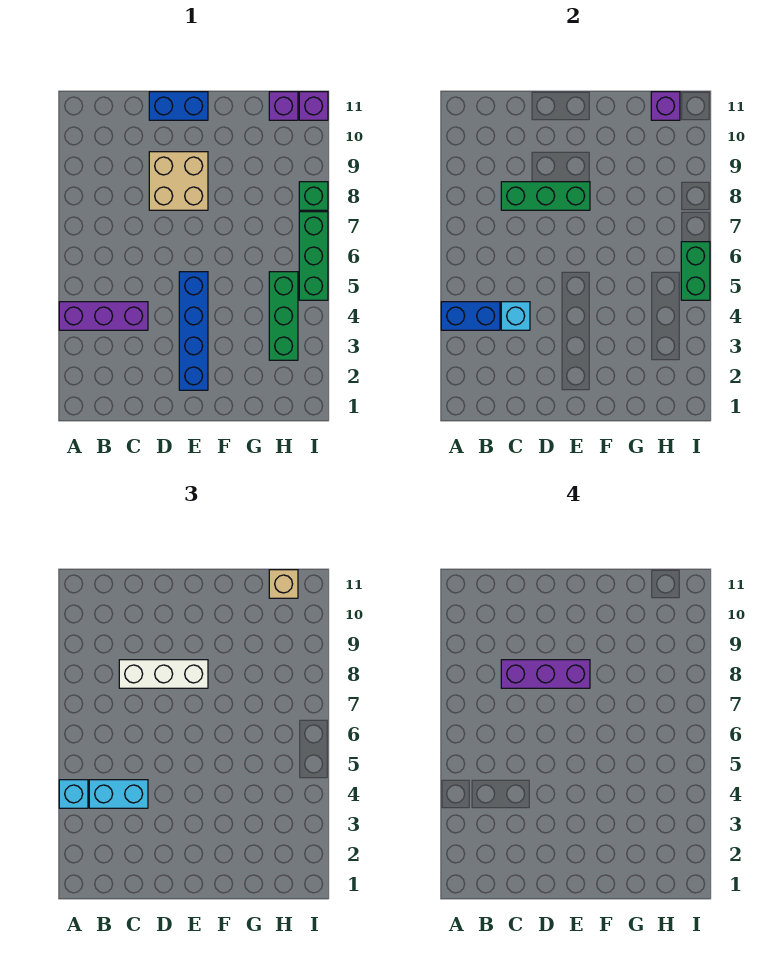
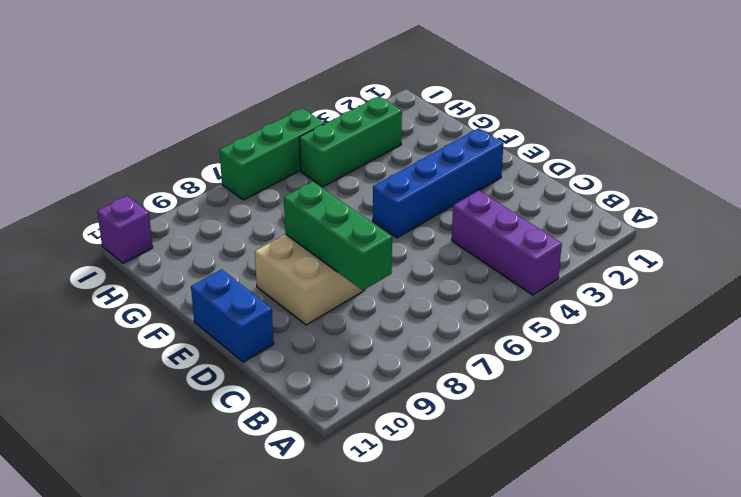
none -> purple brick H11 level 1
none -> green brick I8 level 1
none -> blue brick A4:B4 level 2

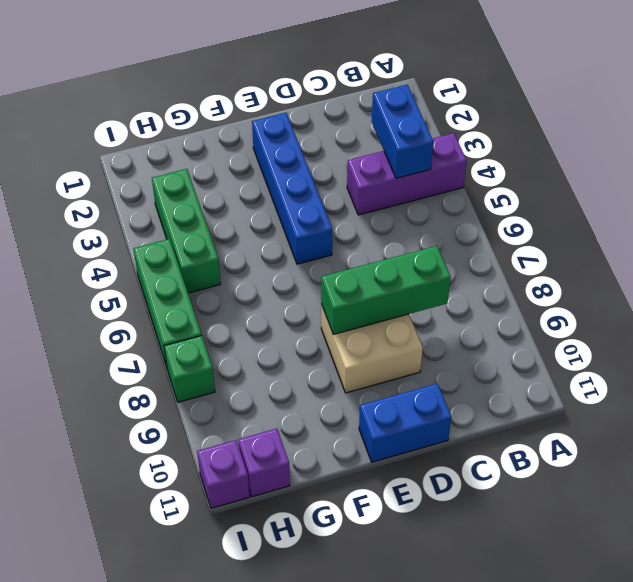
blue brick B3:B4 level 2 -> blue brick A4:B4 level 2
none -> cyan brick C4 level 2
none -> purple brick H11 level 2
none -> green brick I5:I6 level 2

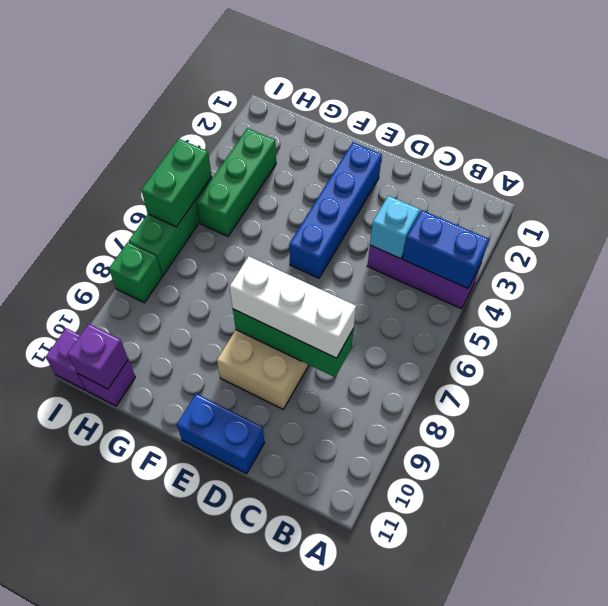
none -> cyan brick A4 level 3
none -> cyan brick B4:C4 level 3
none -> tan brick H11 level 3

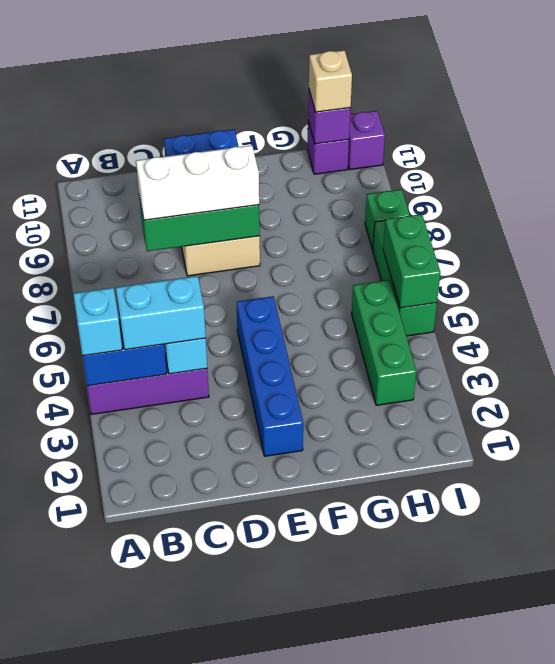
none -> purple brick C8:E8 level 4

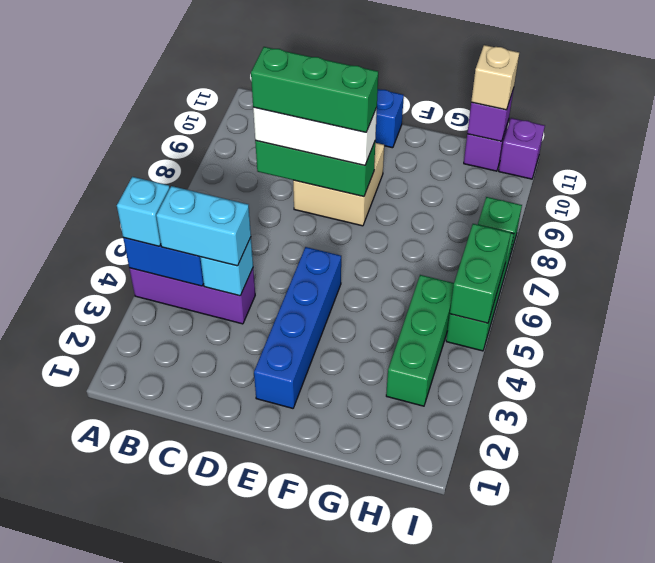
green brick C8:E8 level 4 -> purple brick C8:E8 level 4

